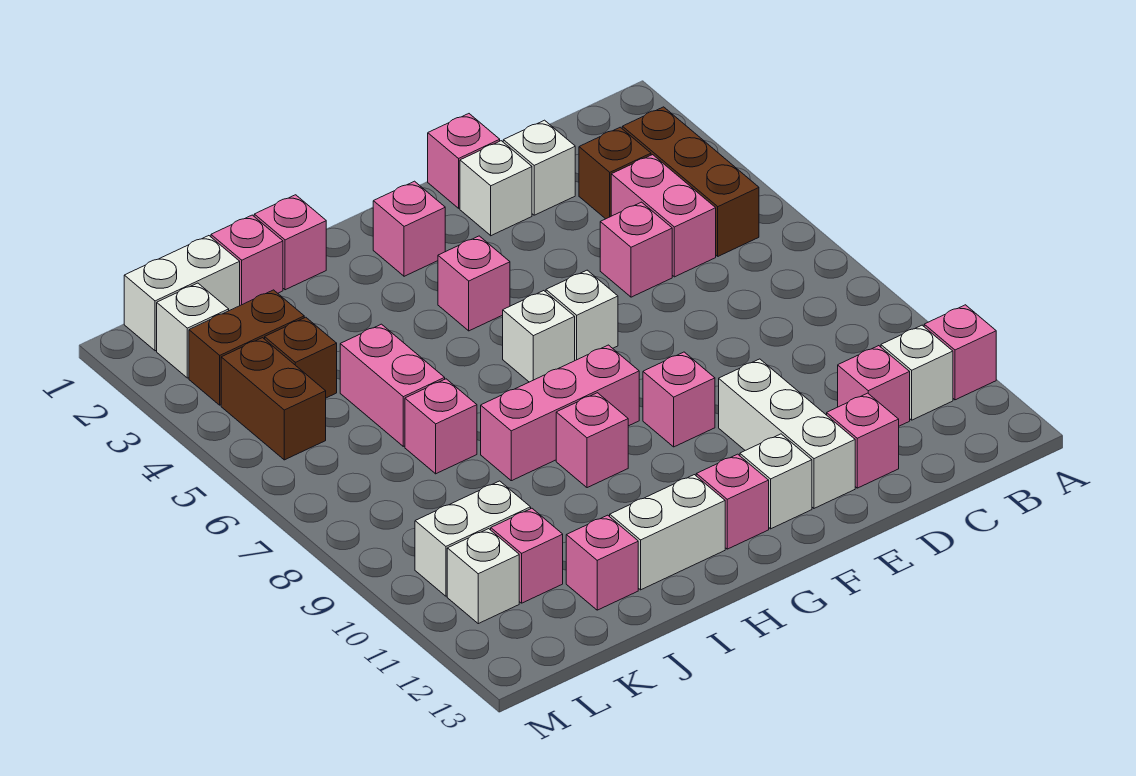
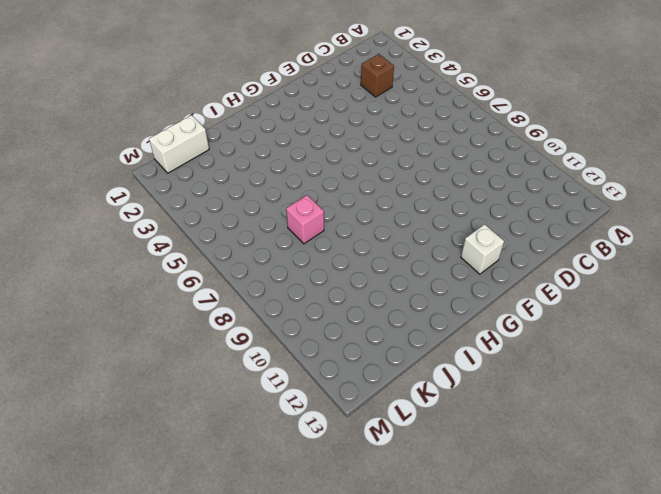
none -> pink brick A11 level 1
none -> brown brick B3:B5 level 1
none -> white brick B11 level 1
none -> pink brick C4:C5 level 1

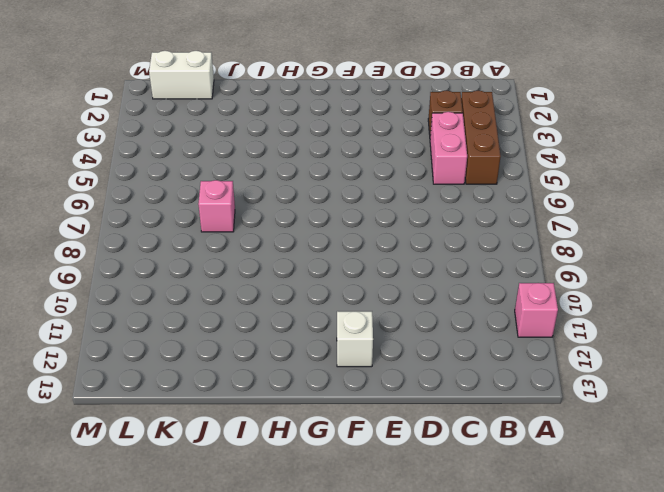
none -> white brick B11 level 1
none -> pink brick C11 level 1
none -> white brick D2 level 1
none -> pink brick D5 level 1

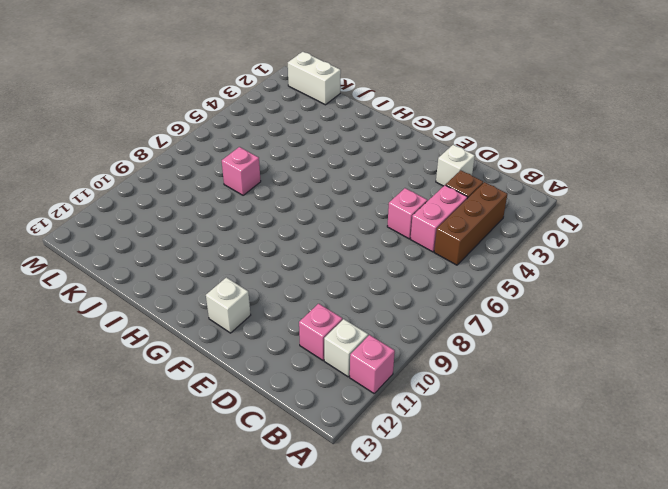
none -> pink brick D12 level 1
none -> pink brick E1 level 1
none -> white brick E2 level 1
none -> white brick E10:E12 level 1

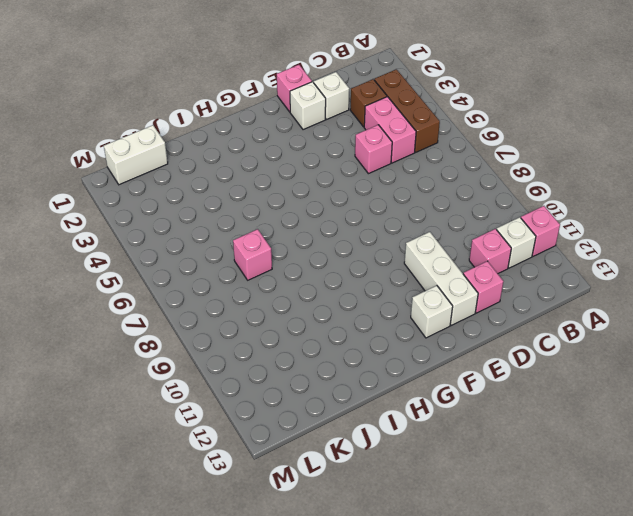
none -> white brick F6 level 1
none -> pink brick F9 level 1
none -> pink brick G2 level 1
none -> pink brick G4 level 1

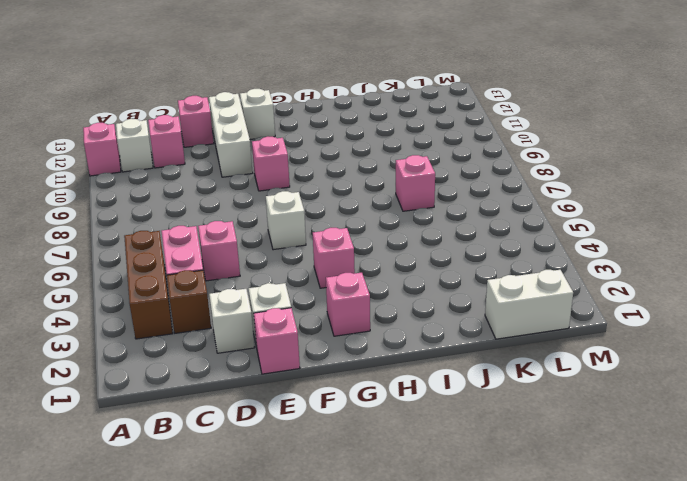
none -> white brick G6 level 1
none -> pink brick G8:I8 level 1
none -> pink brick G12 level 1
none -> pink brick H9 level 1

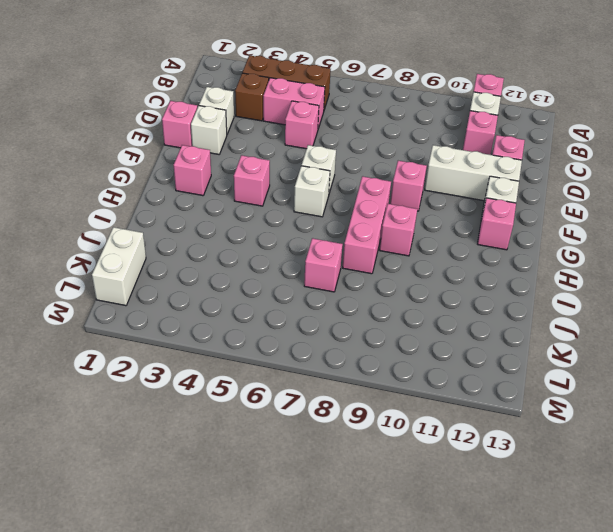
none -> white brick H12:I12 level 1
none -> pink brick I1 level 1
none -> pink brick J1 level 1
none -> pink brick J5:J6 level 1

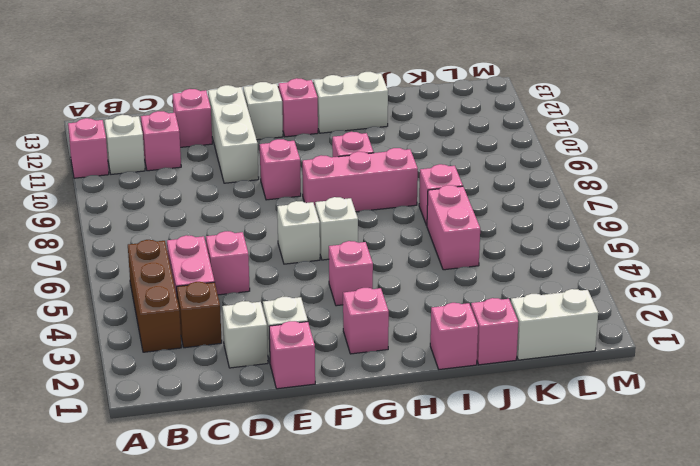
none -> pink brick J12 level 1
none -> brown brick K3:L3 level 1
none -> brown brick K4 level 1
none -> white brick K10:L10 level 1

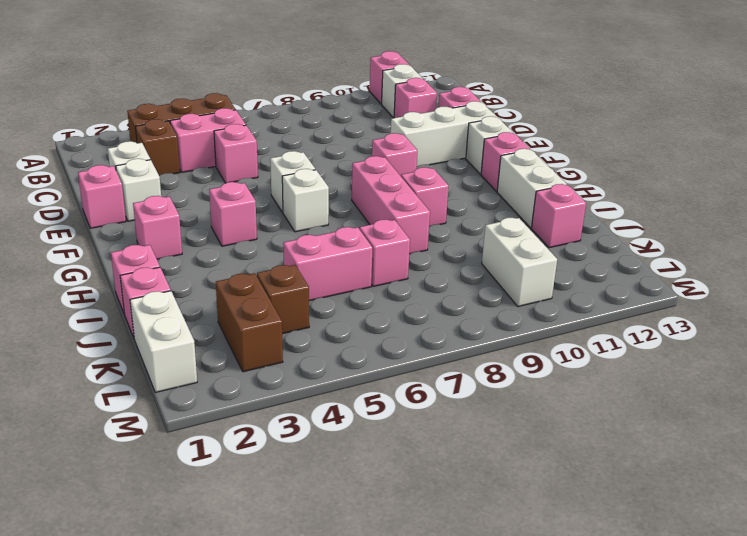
none -> pink brick K11 level 1
none -> white brick L2 level 1
none -> brown brick L4:L5 level 1
none -> white brick L11 level 1

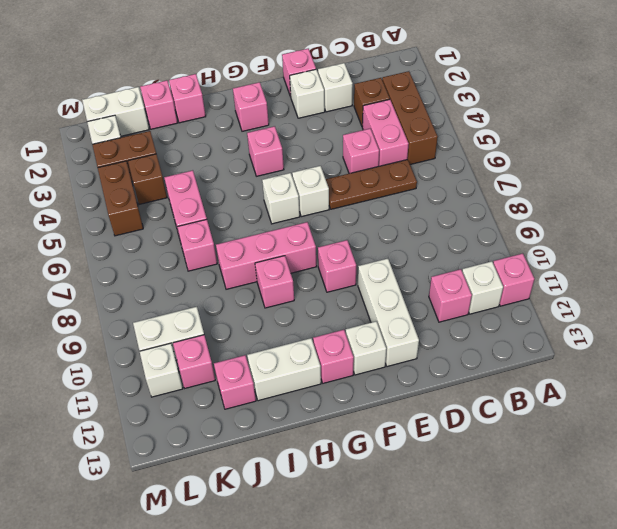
brown plate C6:E6 level 1 -> none
none -> pink brick D12 level 1

